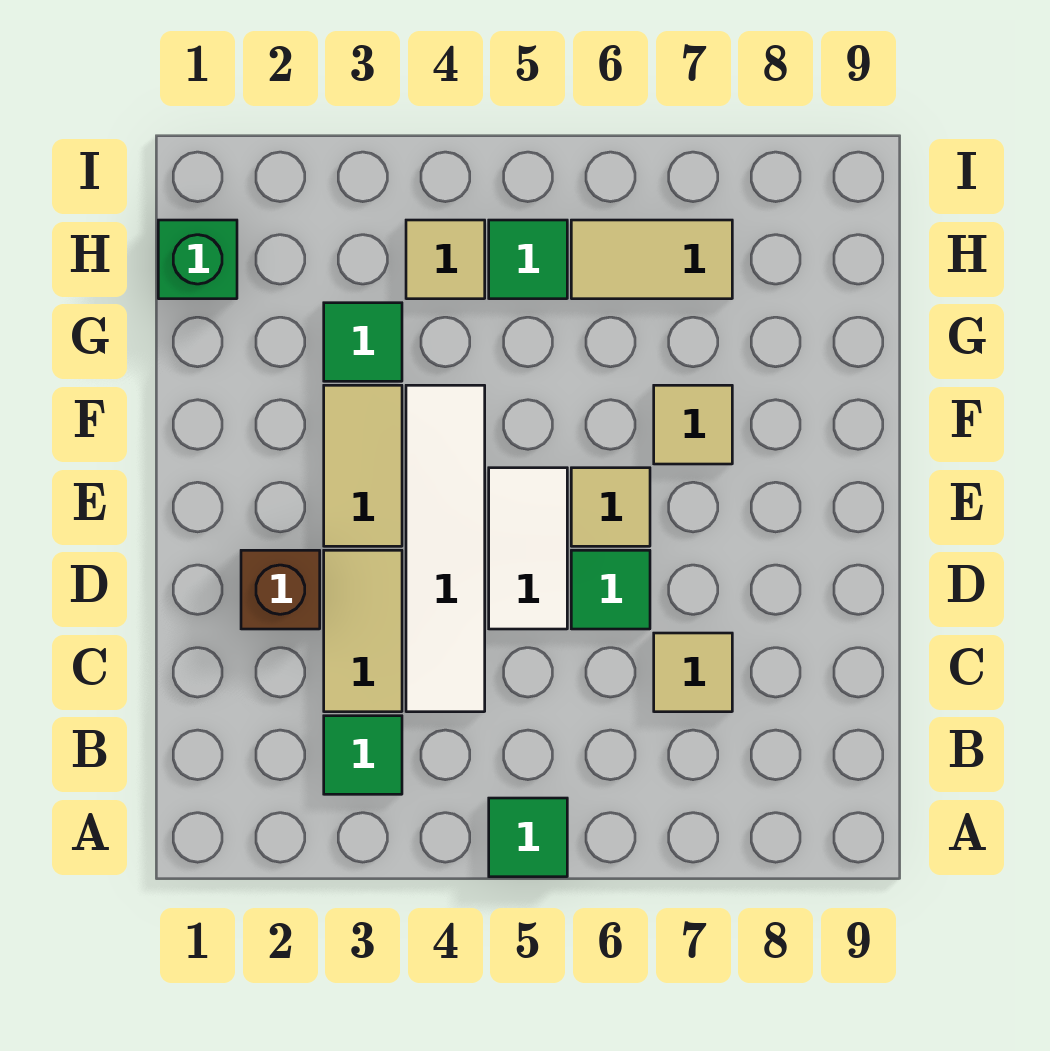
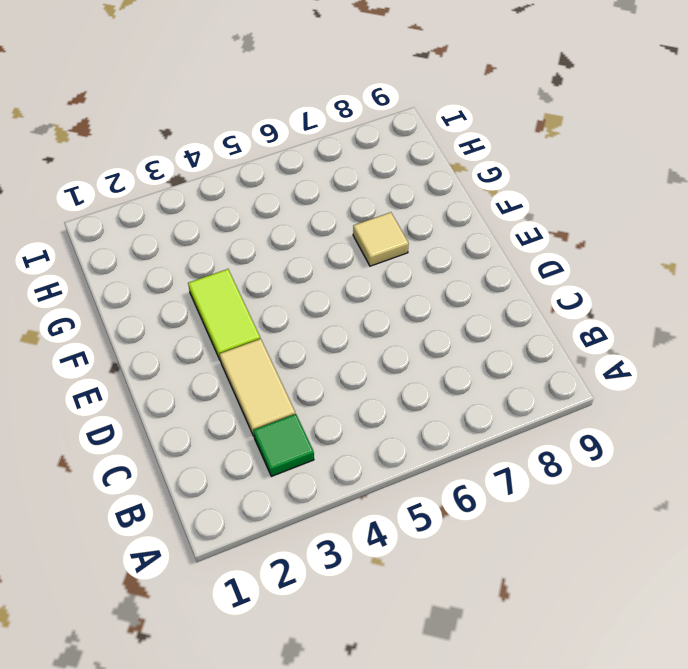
lime tile E3:F3 level 1 -> tan tile E3:F3 level 1
none -> green tile A5 level 1
none -> white tile C4:F4 level 1
none -> tan tile C7 level 1

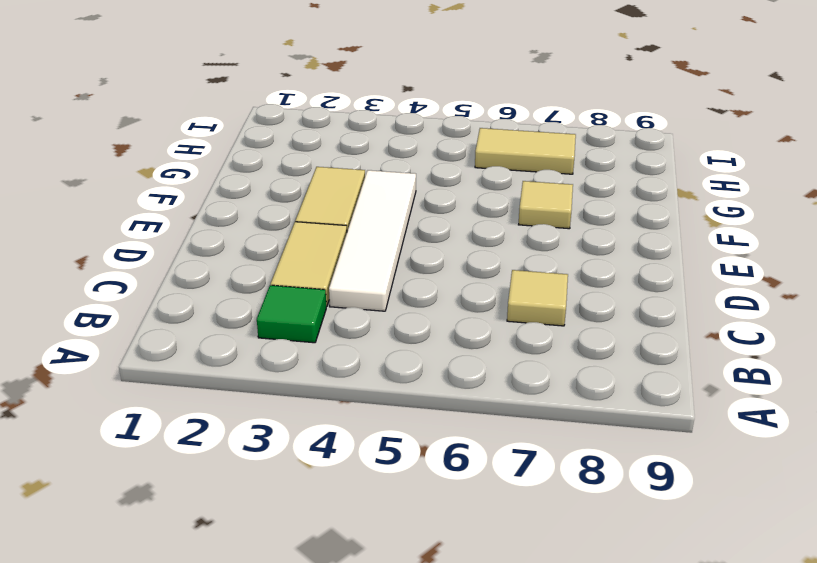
none -> green tile A5 level 1
none -> brown brick D2 level 1
none -> white tile D5:E5 level 1

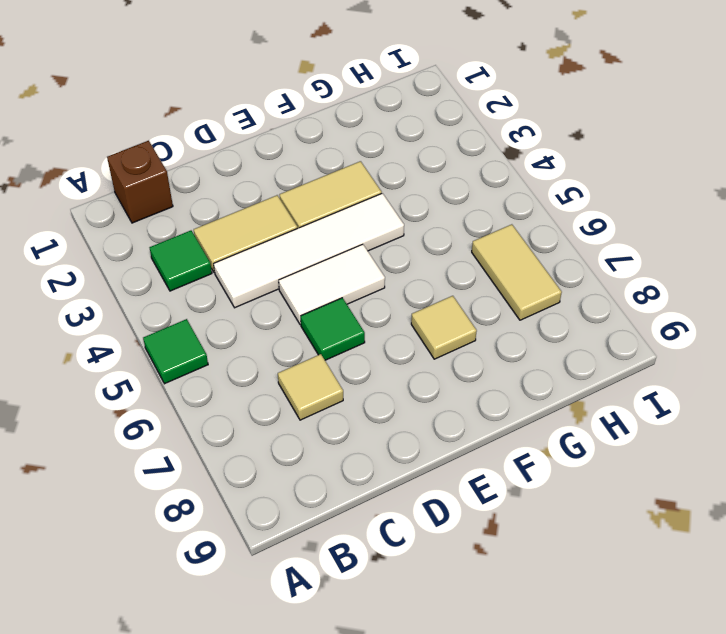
brown brick B1 level 1 -> brown brick D2 level 1
none -> tan tile E6 level 1
none -> green tile G3 level 1
none -> green brick H1 level 1

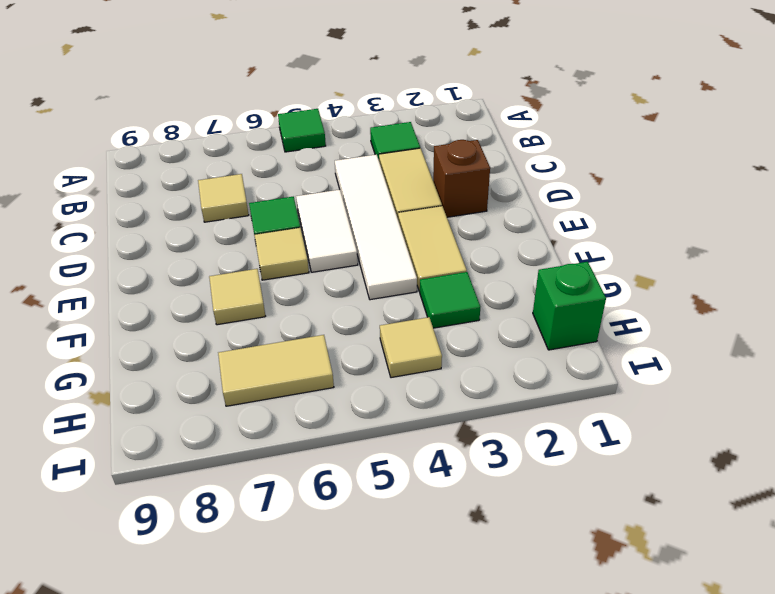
none -> green tile H5 level 1

